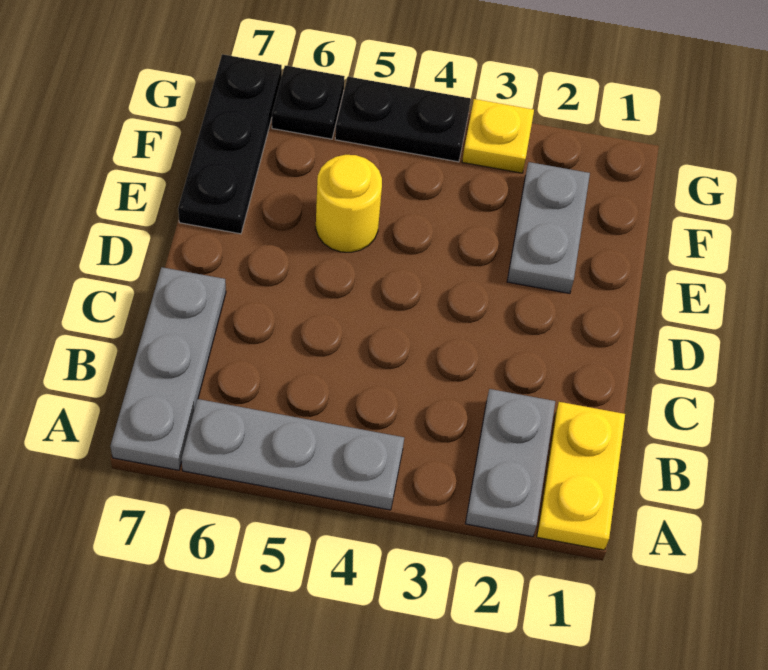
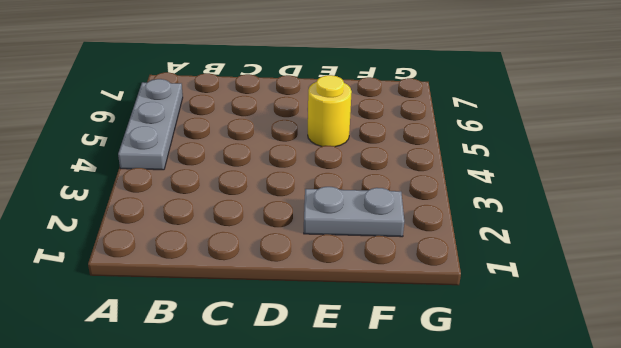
none -> yellow plate A1:B1 level 1
none -> grey plate A2:B2 level 1

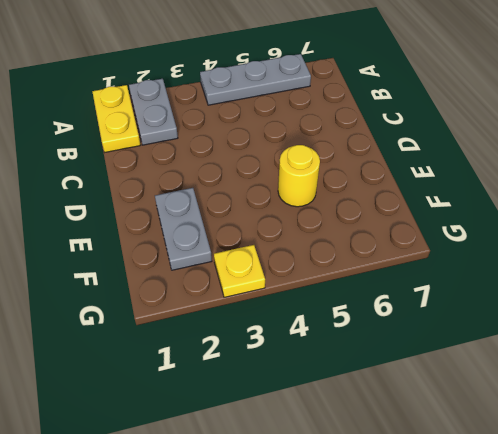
none -> grey plate A7:C7 level 1
none -> black plate E7:G7 level 1

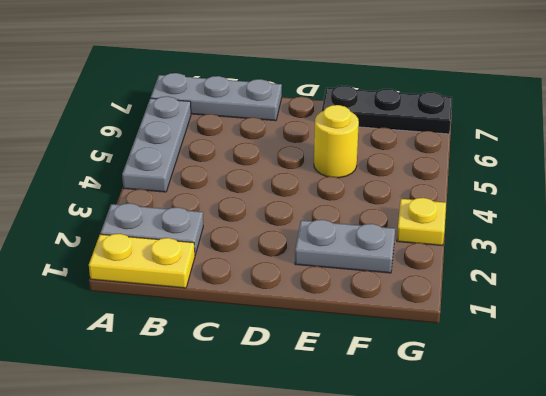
none -> black plate G4:G5 level 1
none -> black plate G6 level 1

